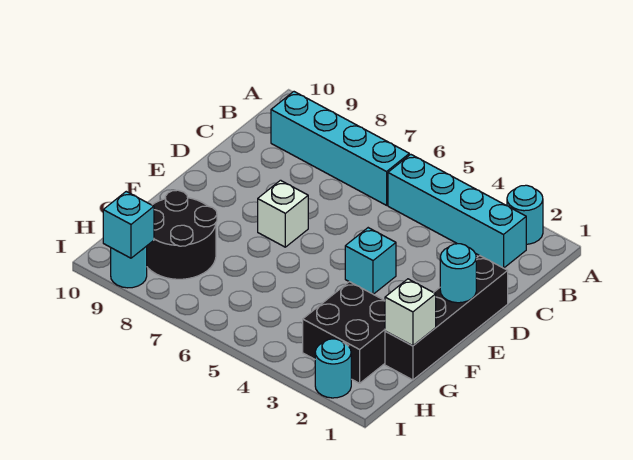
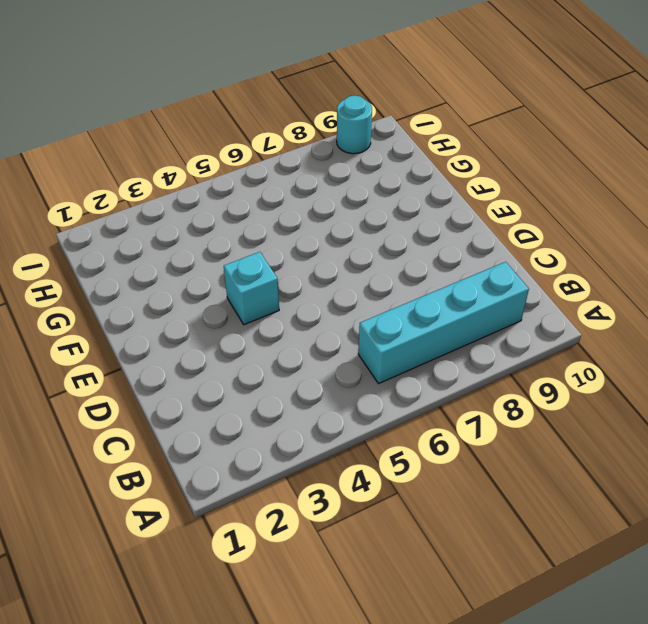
none -> cyan round brick A2 level 1
none -> cyan brick B2:B5 level 1
none -> black brick D1:G1 level 1

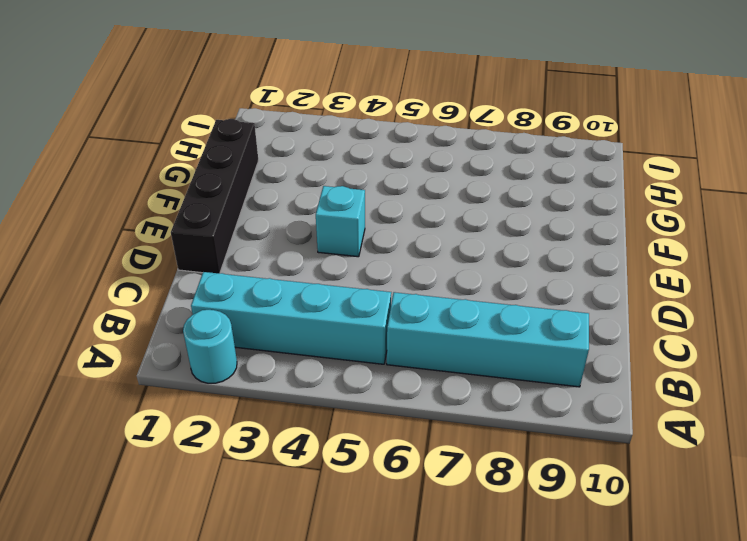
none -> white brick E7 level 1
none -> black brick G2:H3 level 1
none -> black round brick G8:H9 level 1

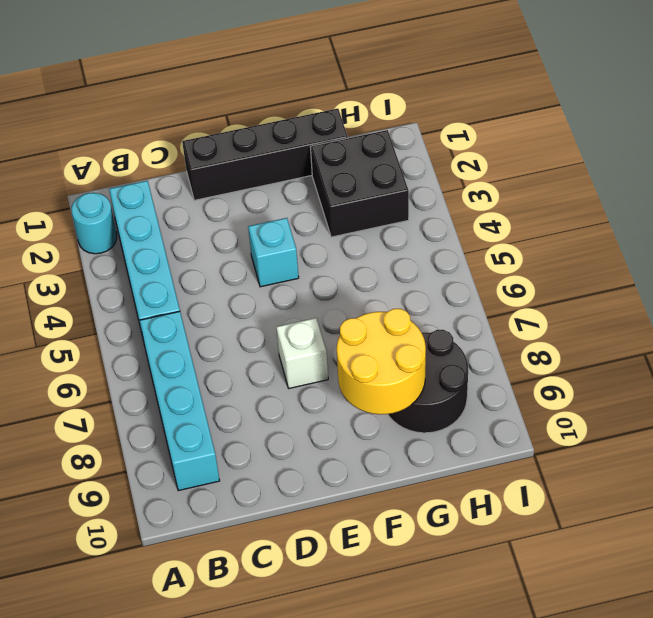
yellow round brick F8:G9 level 2 -> none
none -> cyan round brick I2 level 1
none -> cyan round brick I9 level 1
none -> cyan round brick E1 level 2

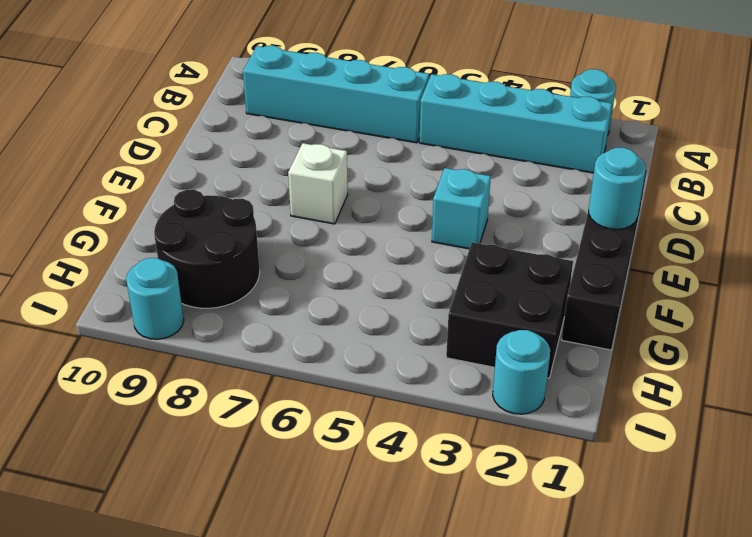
none -> white brick G1 level 2
none -> cyan brick I9 level 2

